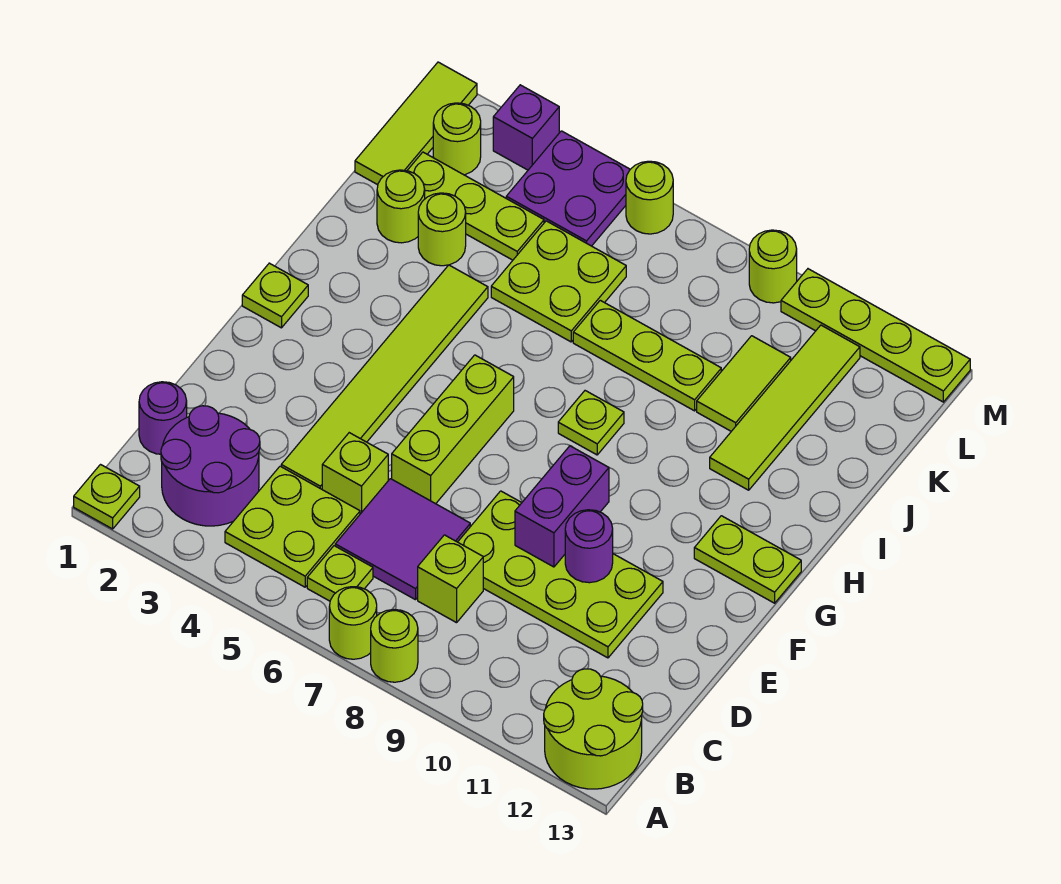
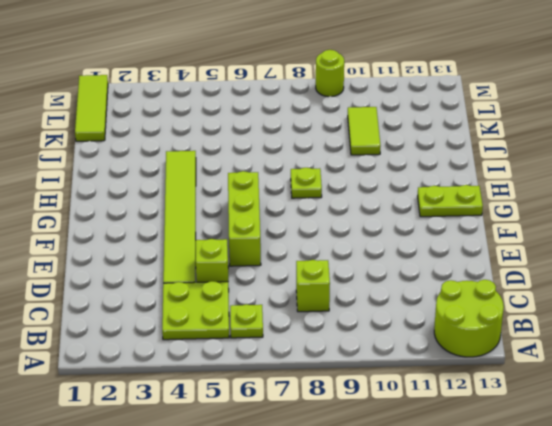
none -> lime plate A1 level 1
none -> lime round brick A7 level 1
none -> lime round brick A8 level 1
none -> purple round brick B2:C3 level 1

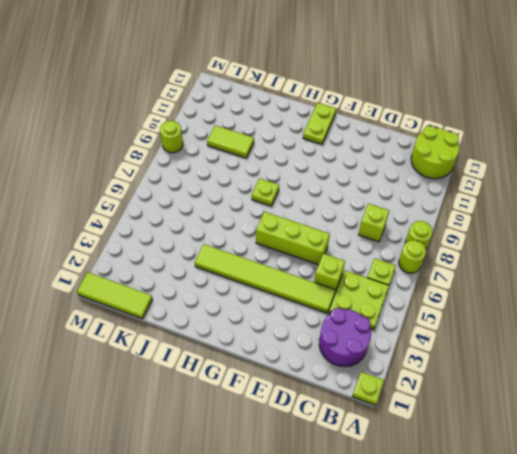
none -> purple round brick C1 level 1
none -> purple tile C6:D7 level 1
none -> lime plate D8:E11 level 1
none -> lime plate G1 level 1

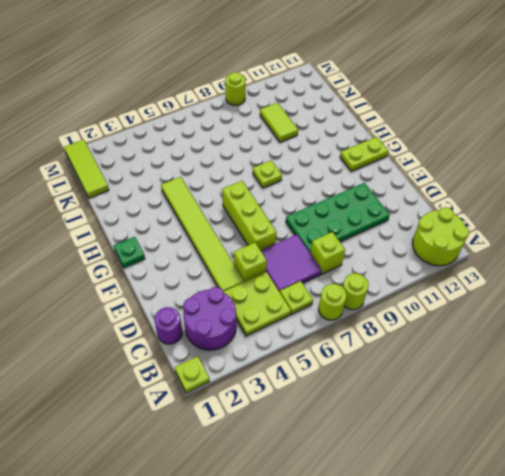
green plate D8:E11 level 1 -> lime plate D8:E11 level 1
green plate G1 level 1 -> lime plate G1 level 1
none -> lime tile I11:L11 level 1
none -> lime round brick J2 level 1
none -> lime round brick J3 level 1
none -> lime plate J5:K6 level 1

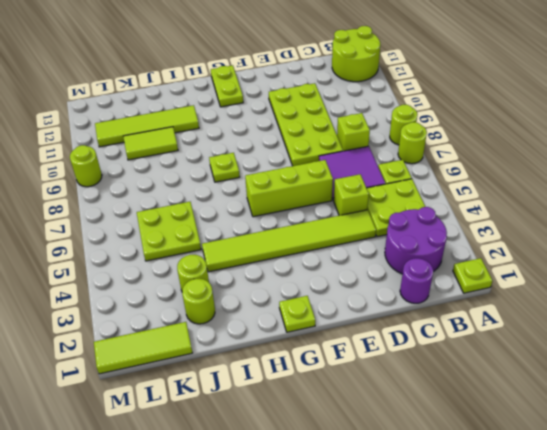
none -> lime plate J7:J9 level 1
none -> lime plate K2:K4 level 1
none -> lime round brick L2 level 1
none -> purple plate L4:M5 level 1

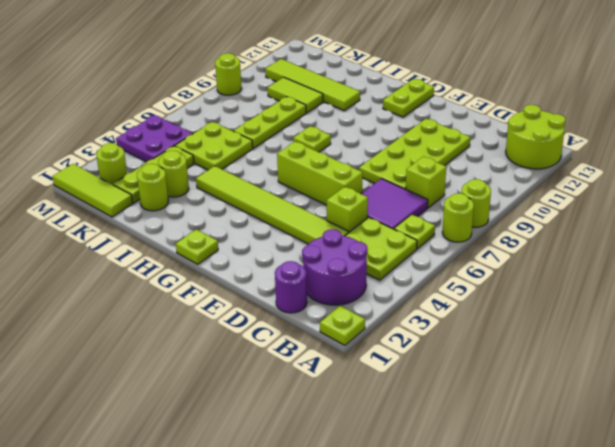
none -> purple brick M3 level 1
none -> lime round brick M6 level 1
none -> lime plate M10:M13 level 1
none -> purple brick E9:F9 level 2

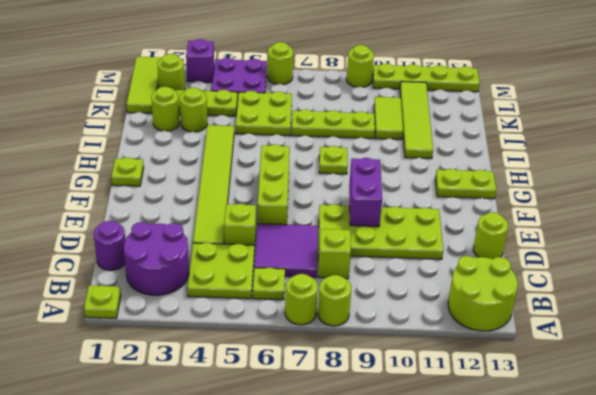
lime round brick D13 level 1 -> none
none -> purple round brick E10 level 2

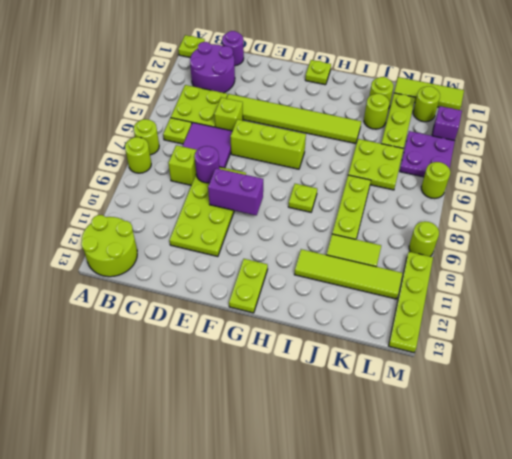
purple round brick D8 level 2 -> purple round brick E10 level 2

